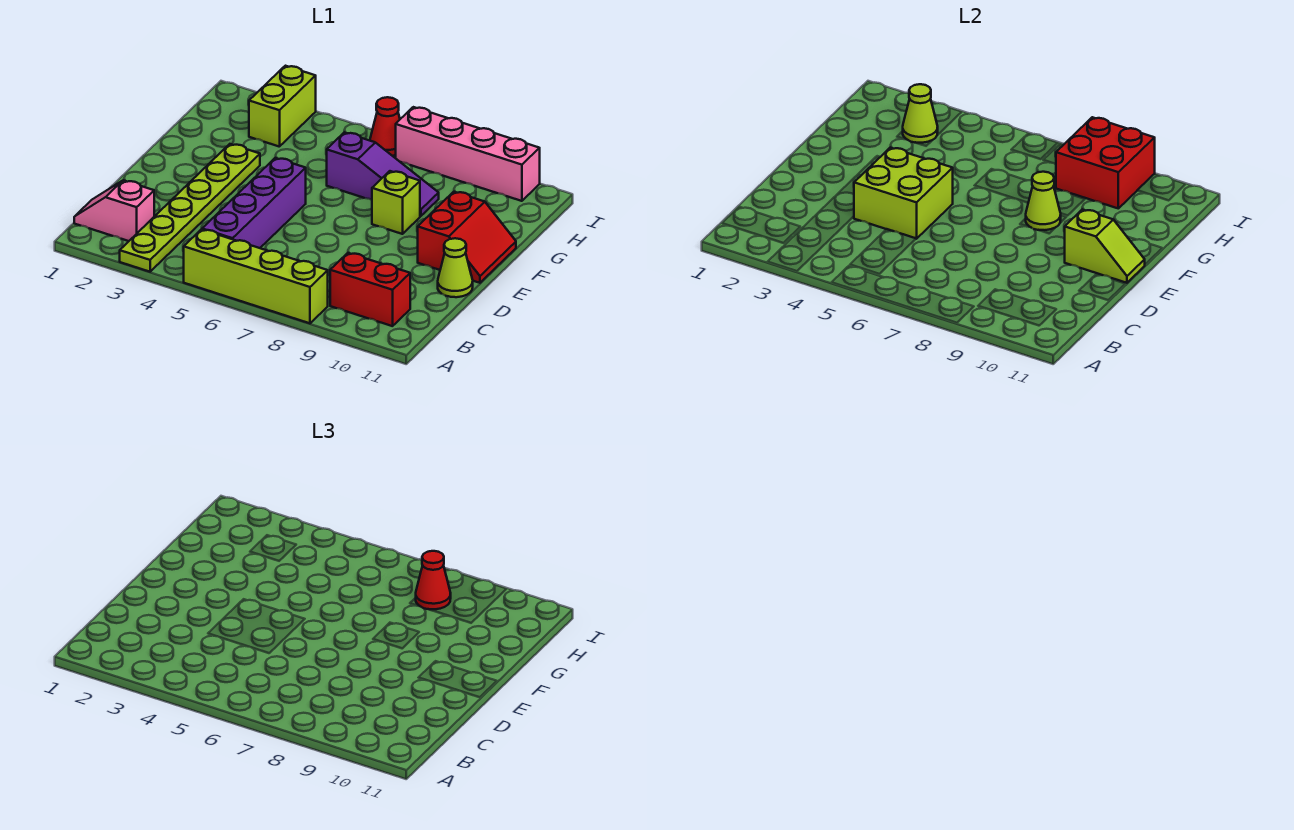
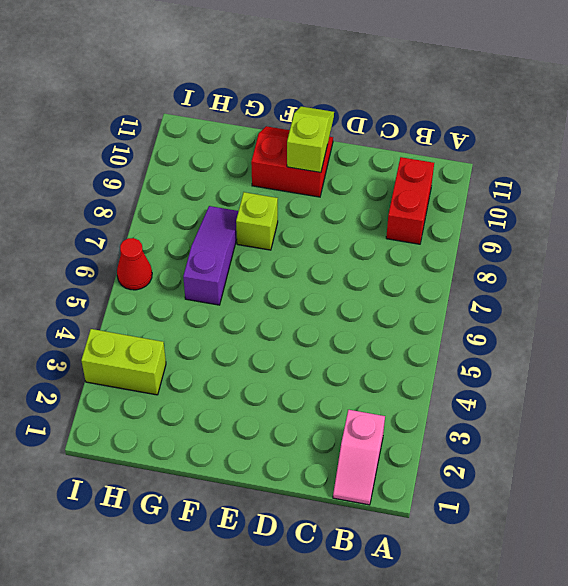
none -> lime plate A3:F3 level 1
none -> lime brick A5:A8 level 1
none -> purple brick B5:E5 level 1

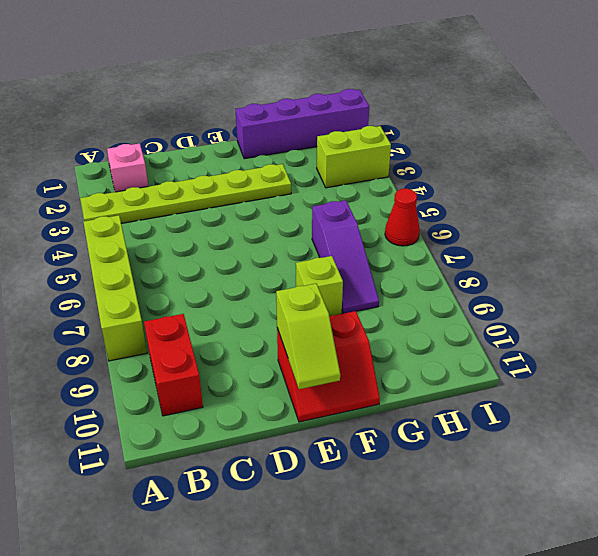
purple brick F1:I1 level 1 -> purple brick B5:E5 level 1
none -> lime cone D11 level 1
none -> pink brick I7:I10 level 1
none -> lime brick D4:E5 level 2

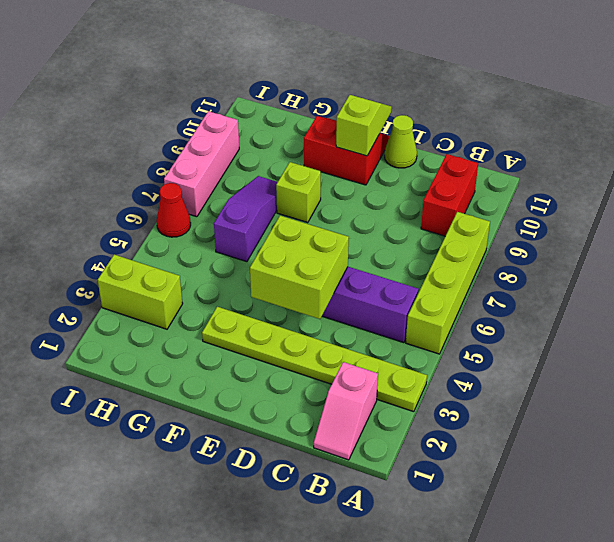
pink brick I7:I9 level 1 -> pink brick I7:I10 level 1
none -> lime cone F8 level 2
none -> lime cone H3 level 2
none -> red brick H8:I9 level 2

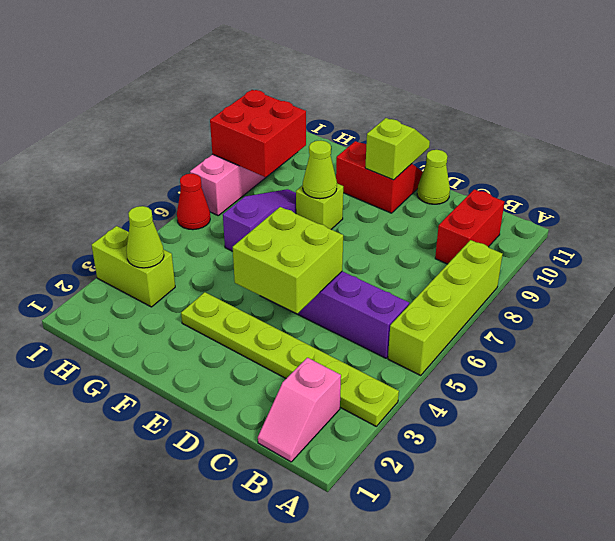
none -> red cone H8 level 3

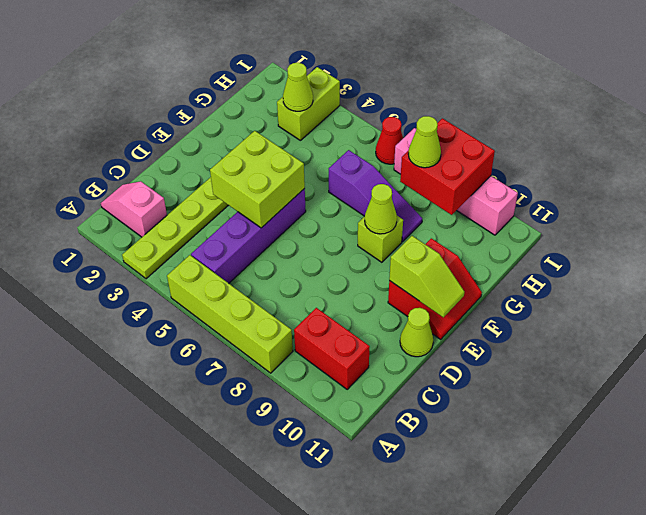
lime cone H8 level 3 -> red cone H8 level 3

